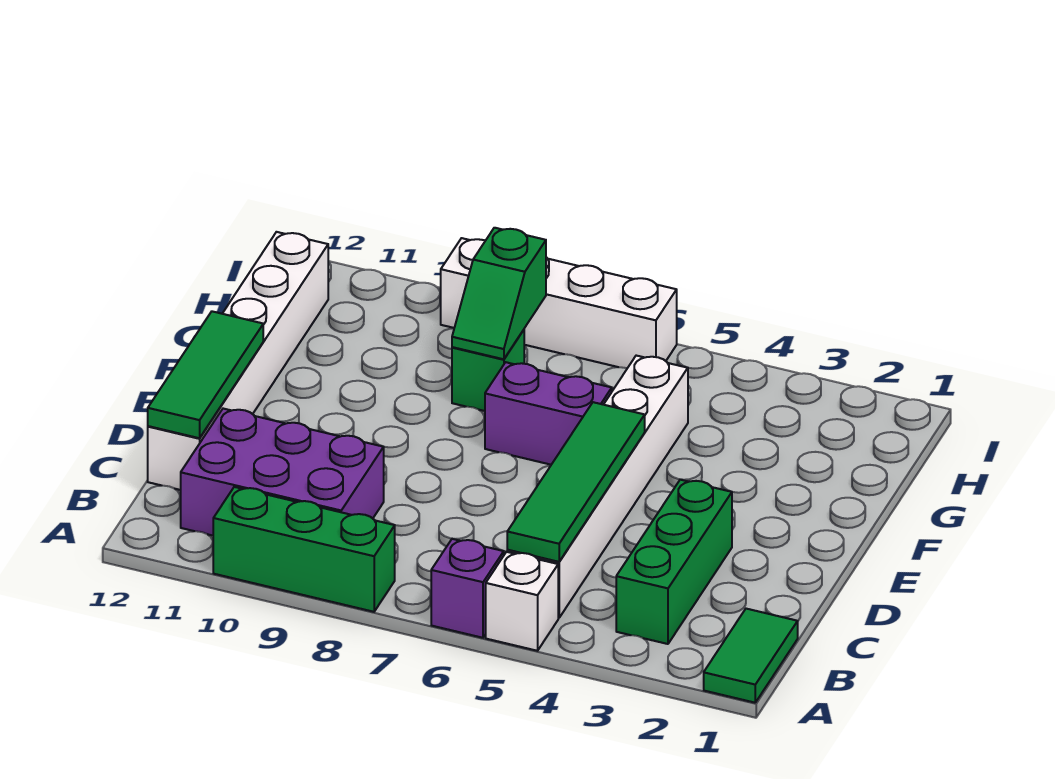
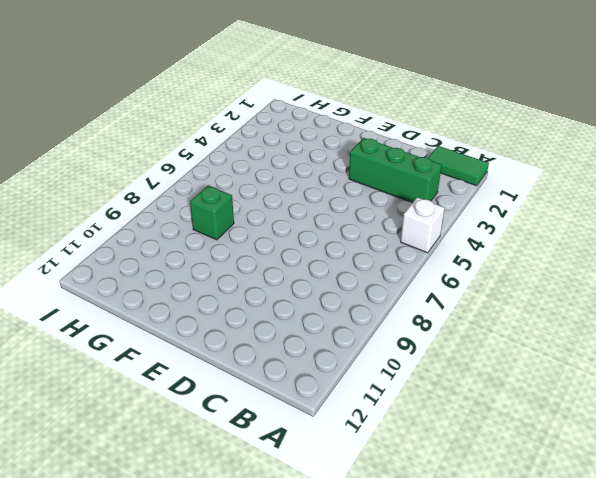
none -> purple brick A6 level 1
none -> green brick A8:A10 level 1
none -> white brick B5:G5 level 1

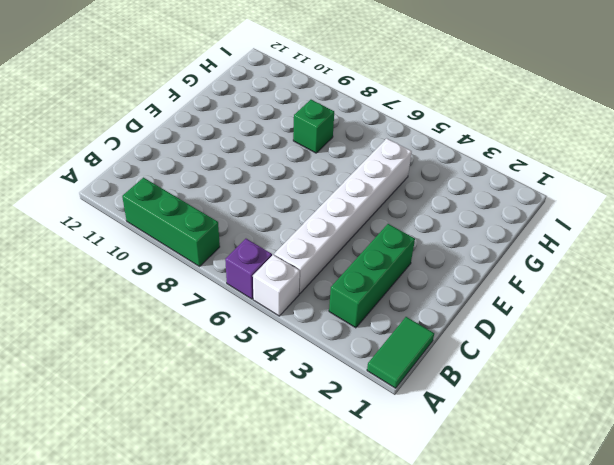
none -> purple brick B9:C11 level 1
none -> white brick C12:H12 level 1
none -> purple brick F6:F7 level 1

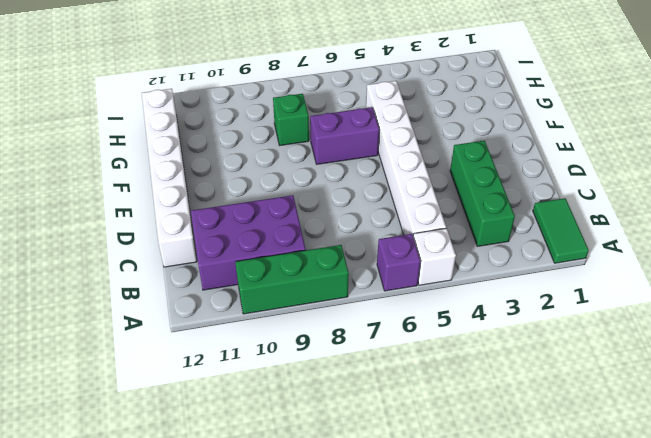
none -> white brick I6:I9 level 1
none -> green tile B5:E5 level 2
none -> green tile C12:E12 level 2

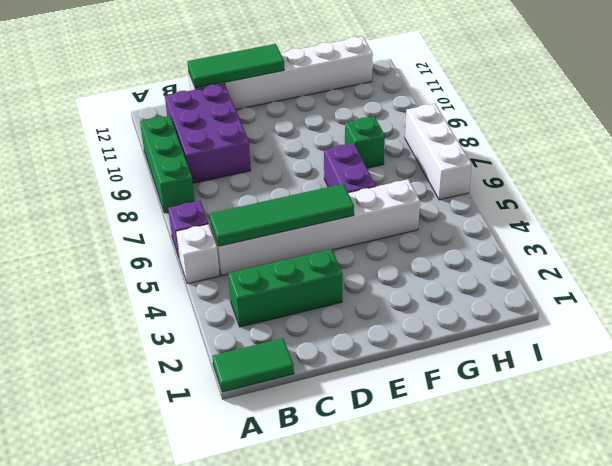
white brick I6:I8 level 1 -> white brick I6:I9 level 1
none -> green slope G8:H8 level 2 top H

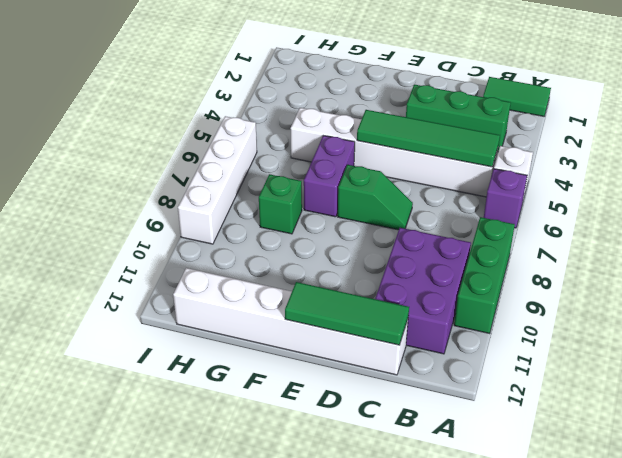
green slope D7:E7 level 1 top E -> green slope G8:H8 level 2 top H

